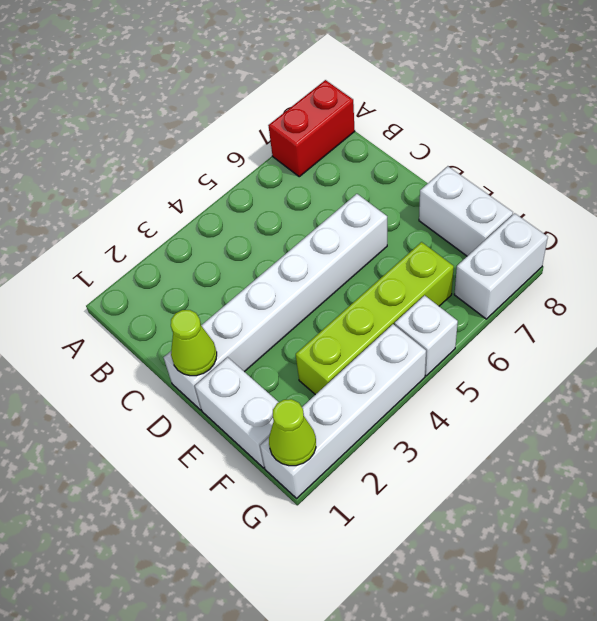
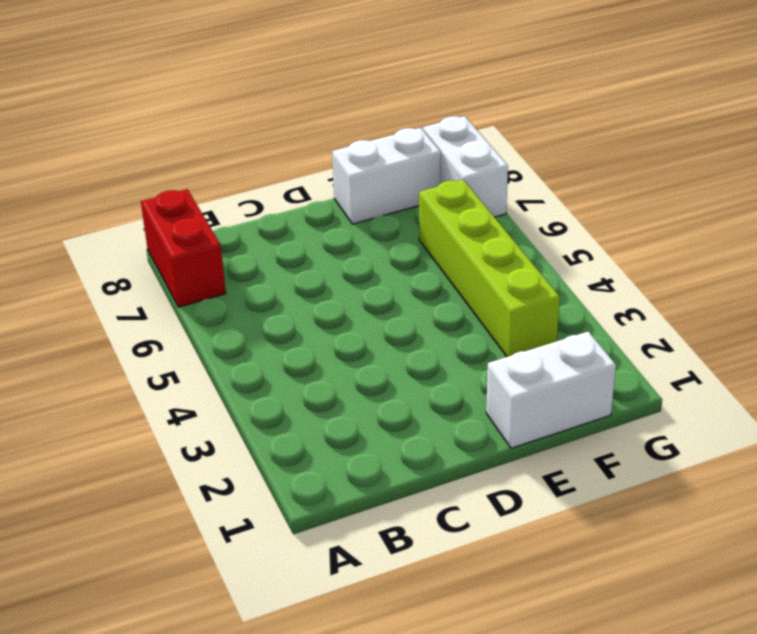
none -> white brick D1:D6 level 1
none -> white brick G1:G4 level 1

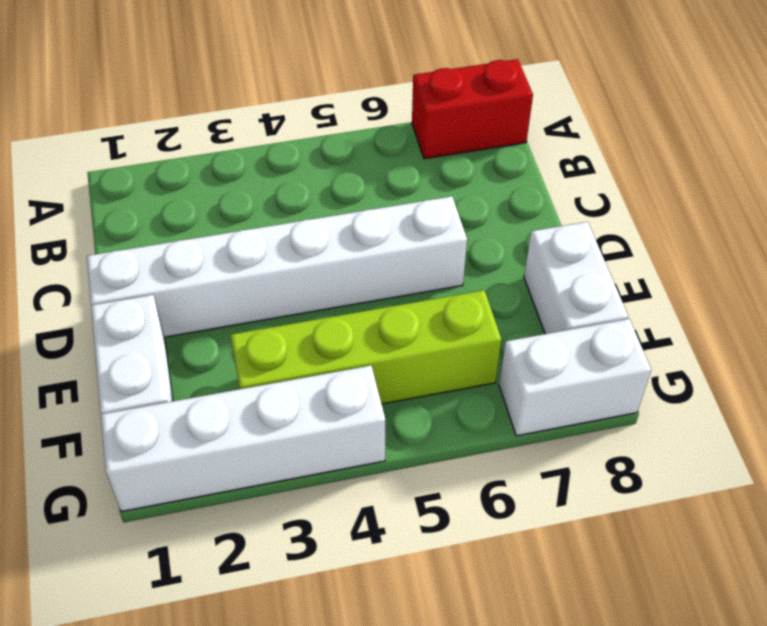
none -> white brick G5 level 1
none -> lime cone D1 level 2

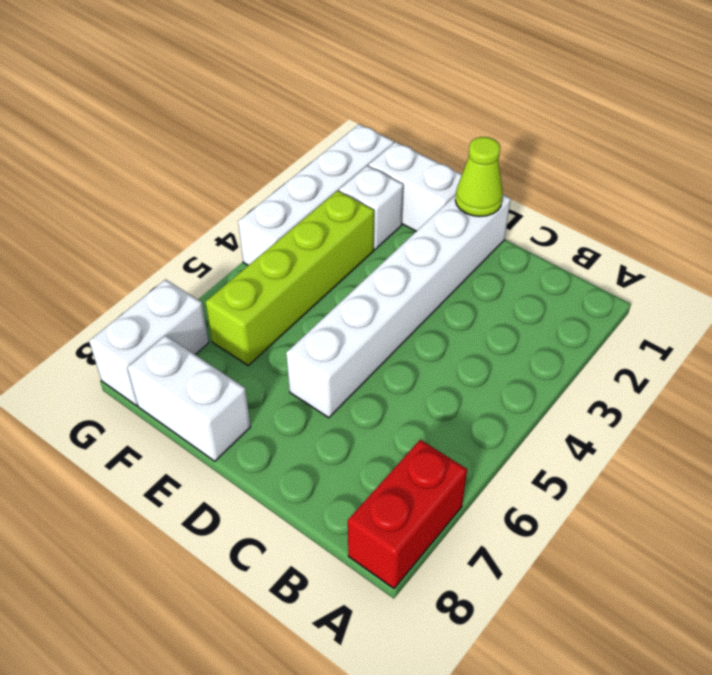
white brick F2 level 1 -> white brick G5 level 1
none -> lime cone G1 level 2

